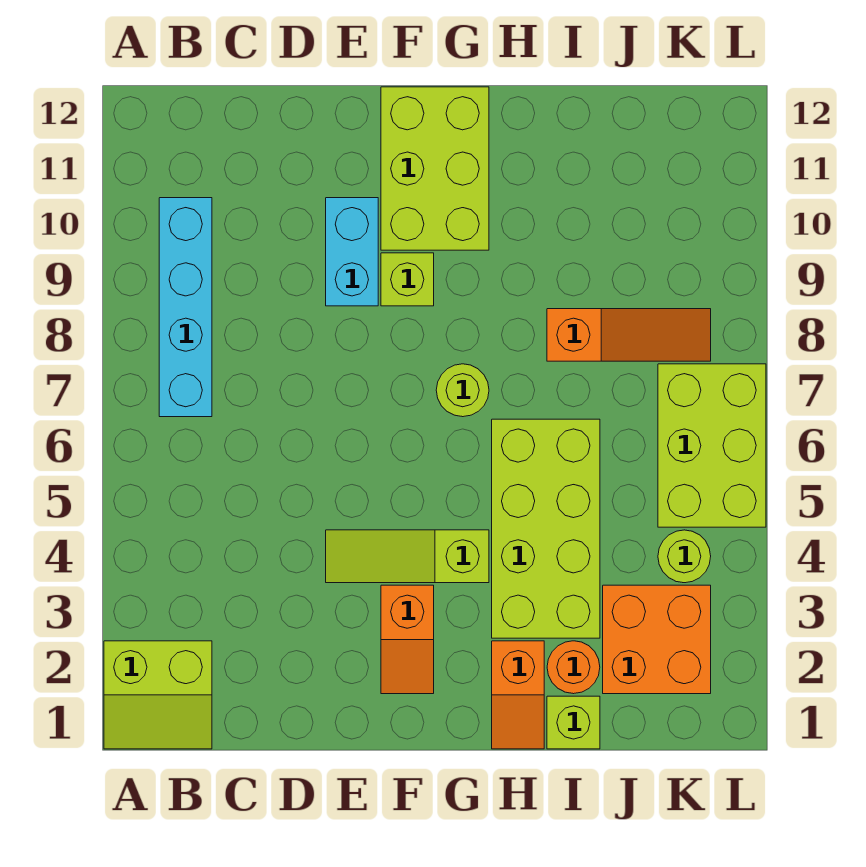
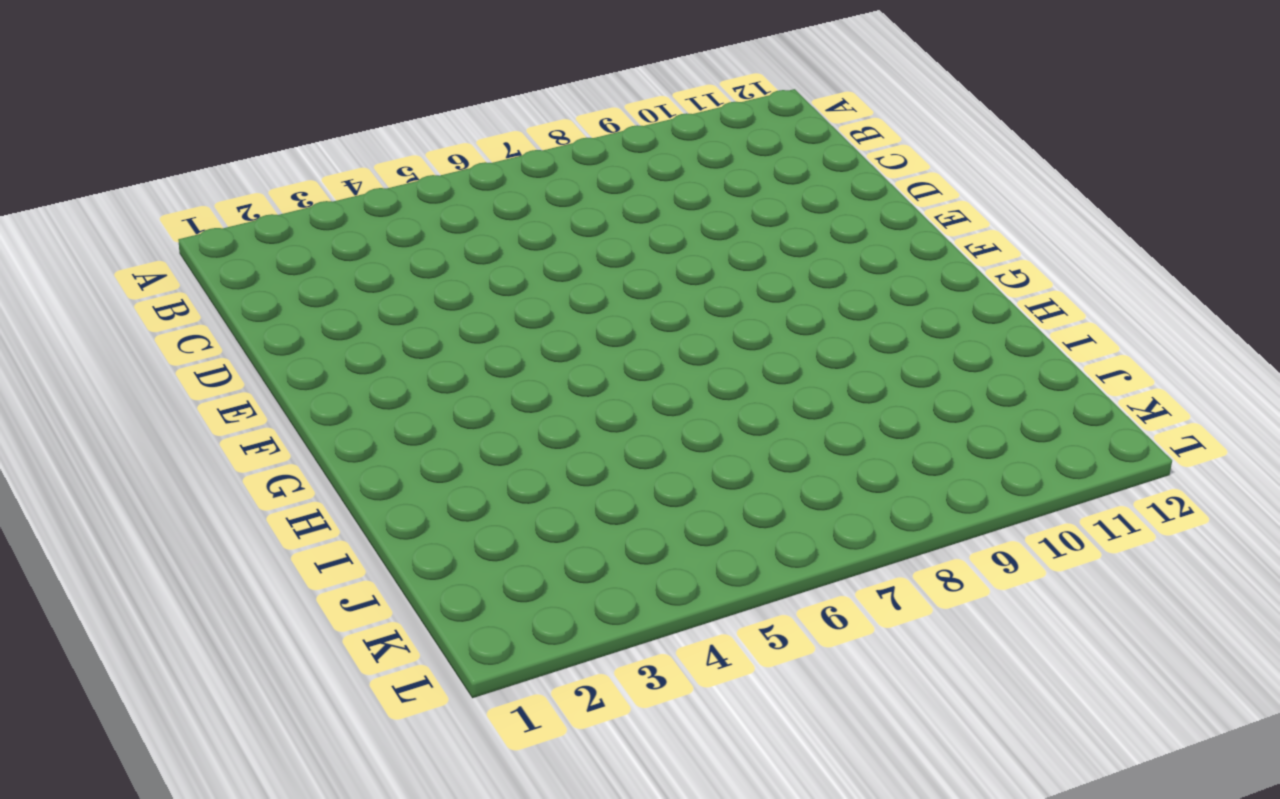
none -> lime slope A1:B2 level 1 top 2
none -> cyan brick B7:B10 level 1
none -> lime slope E4:G4 level 1 top G

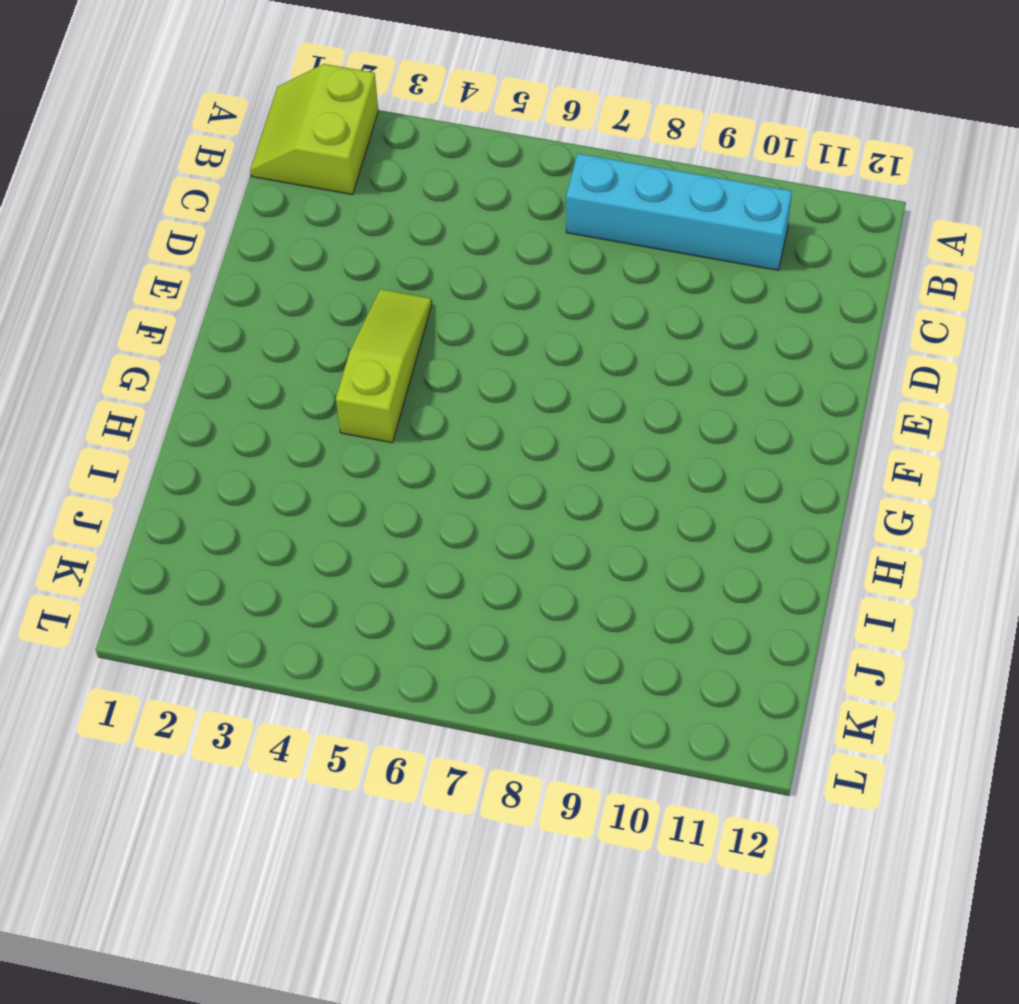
none -> cyan brick E9:E10 level 1
none -> orange slope F2:F3 level 1 top 3
none -> lime brick F9 level 1

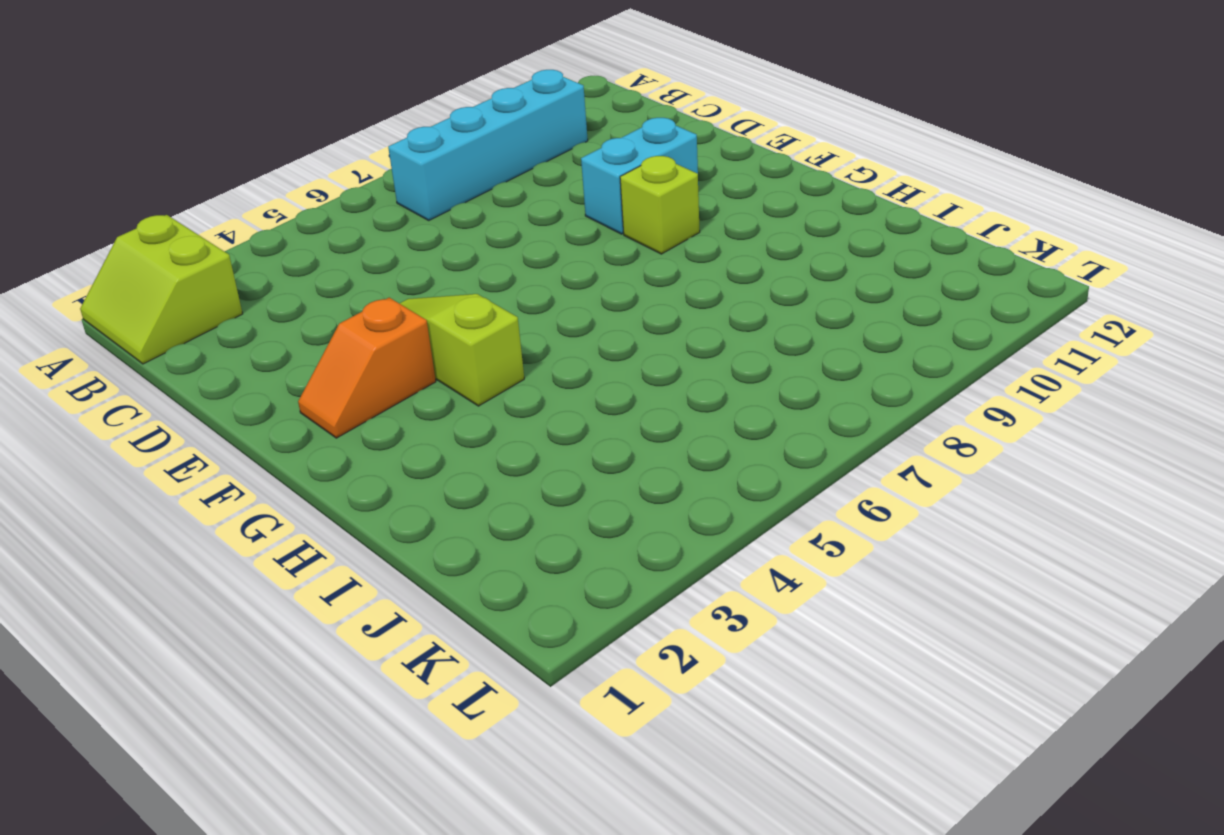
none -> lime brick F10:G12 level 1
none -> lime round brick G7 level 1
none -> orange slope H1:H2 level 1 top 2

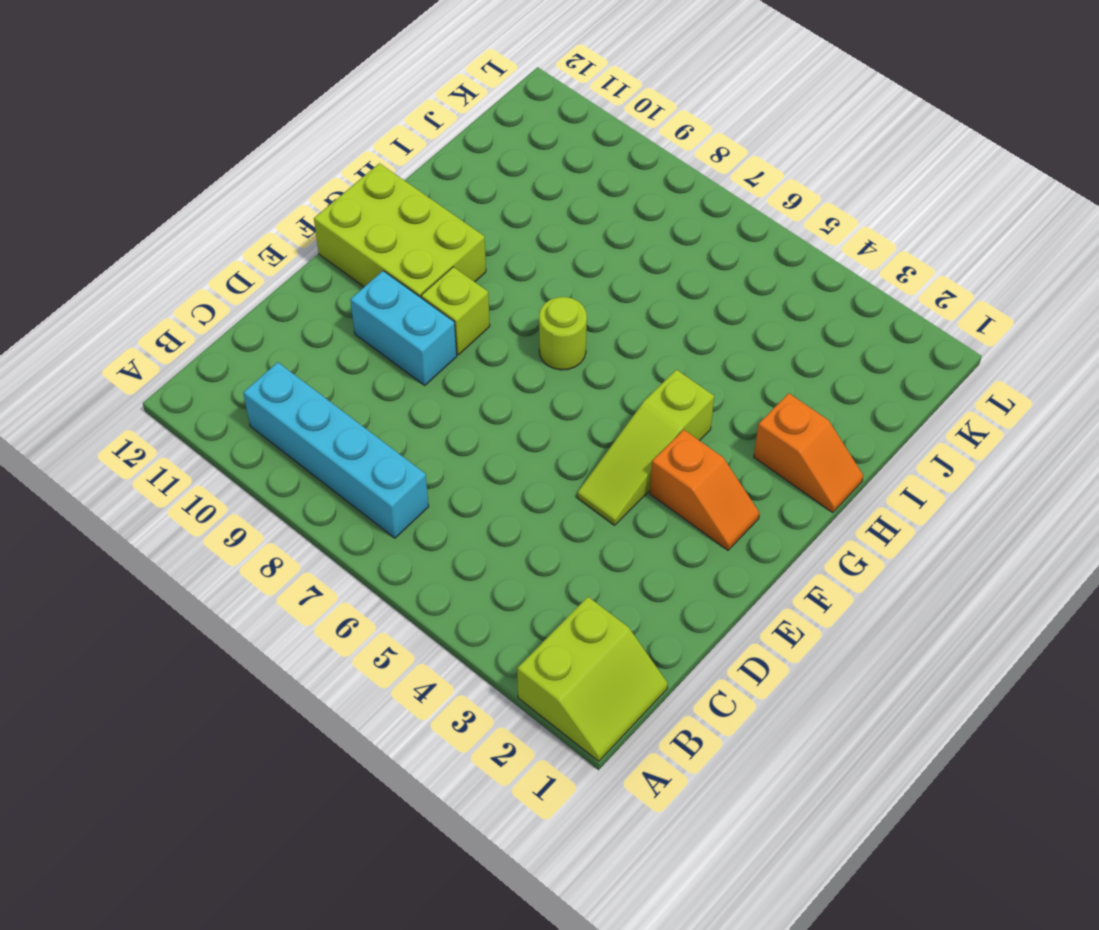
none -> lime brick H3:I6 level 1
none -> lime brick I1 level 1
none -> orange round brick I2 level 1

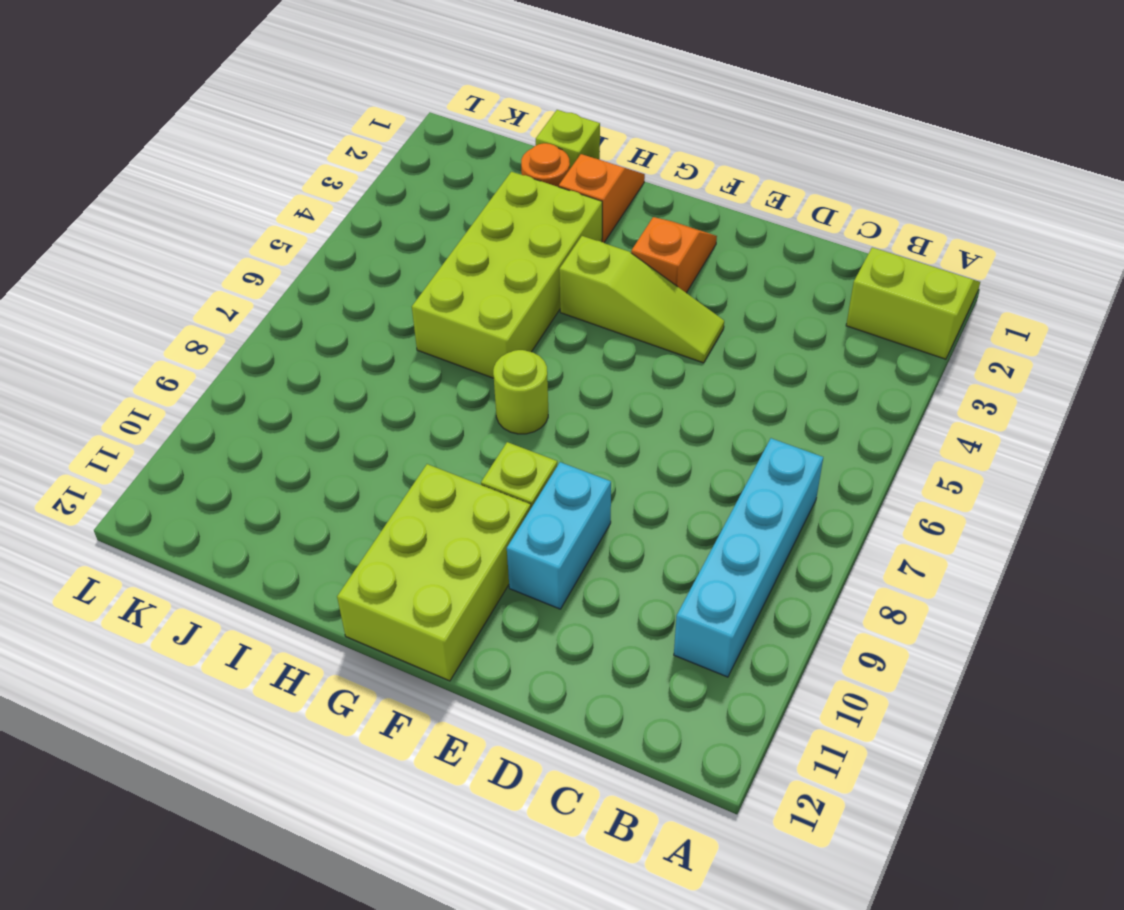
none -> orange slope I8:K8 level 1 top I
none -> orange brick J2:K3 level 1
none -> lime round brick K4 level 1

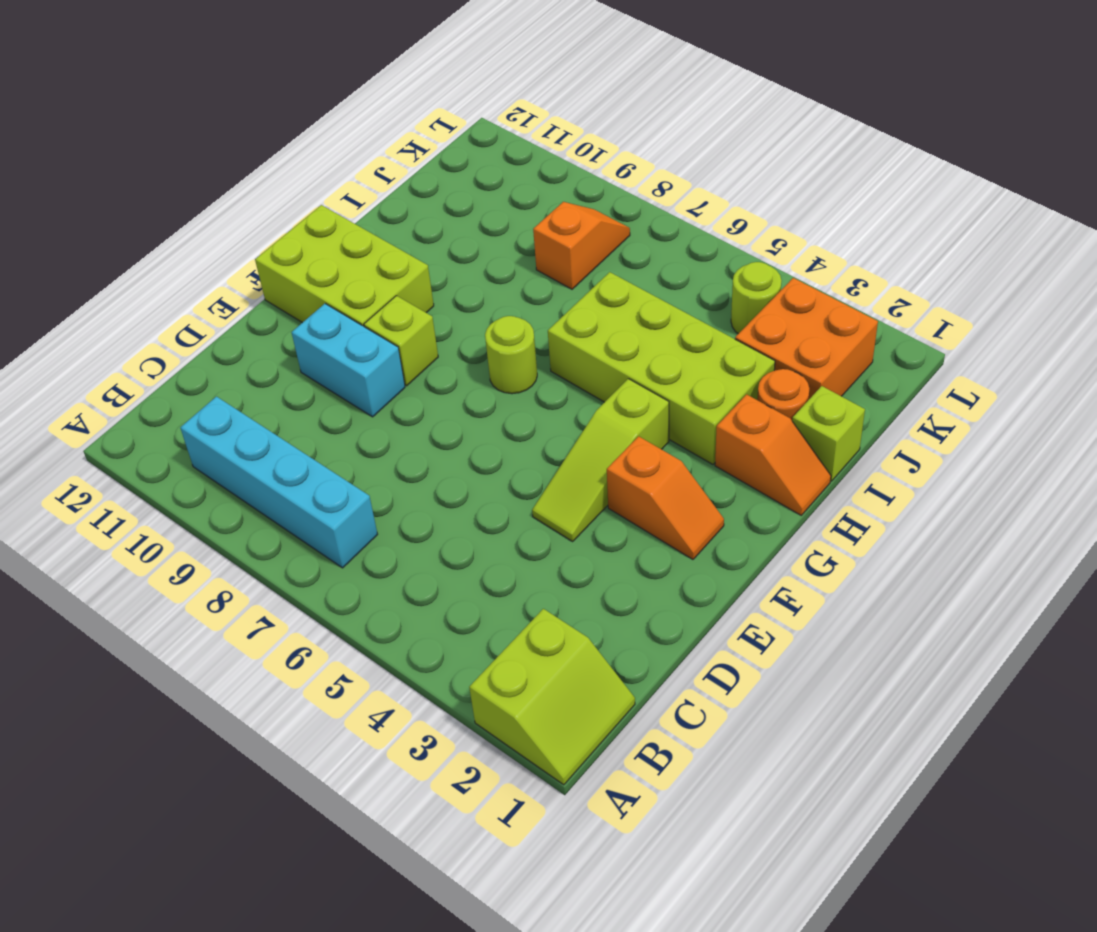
orange slope J8:K8 level 1 top J -> orange slope I8:K8 level 1 top I
none -> lime brick K5:L7 level 1

